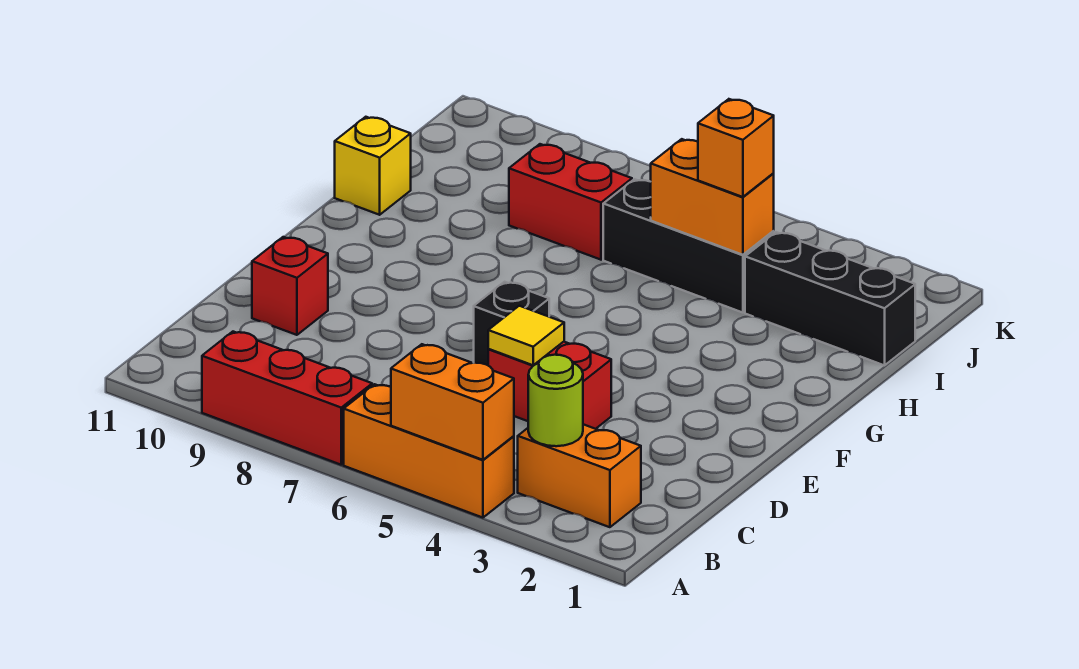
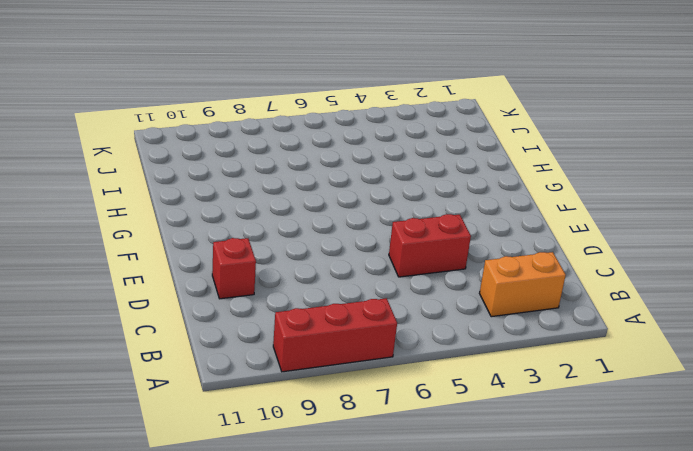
none -> orange brick A4:A6 level 1
none -> black brick E6 level 1
none -> yellow brick H11 level 1

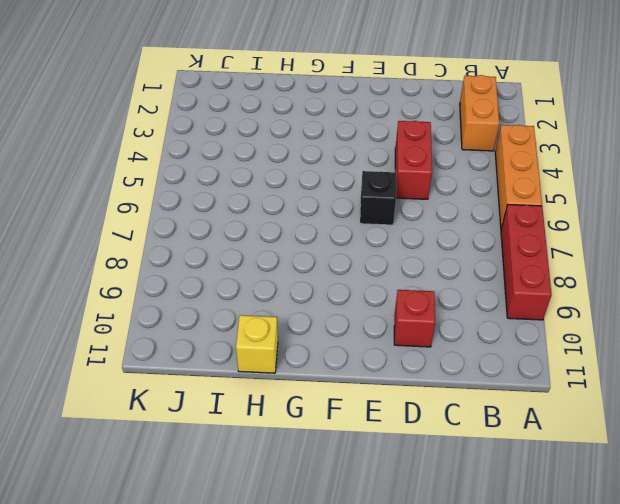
none -> black brick I1:I3 level 1
none -> black brick I4:I6 level 1
none -> red brick I7:I8 level 1

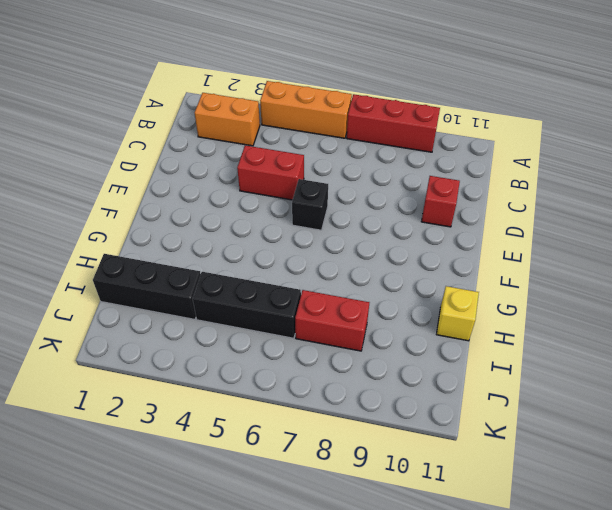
none -> orange brick A4:A5 level 2
none -> lime round brick B3 level 2
none -> yellow tile D5 level 2

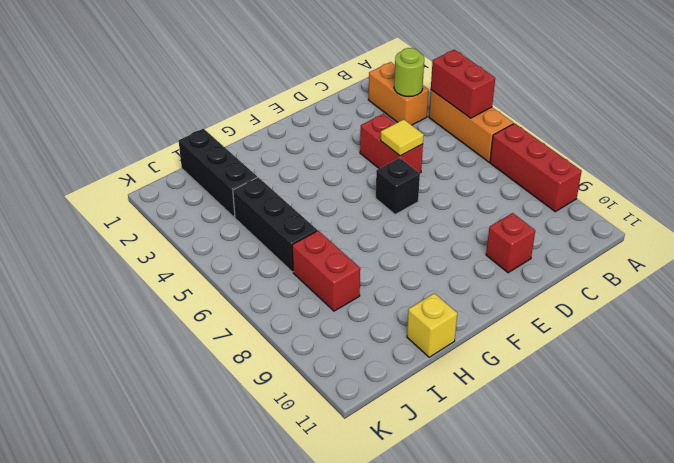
red brick A4:A5 level 2 -> orange brick A4:A5 level 2
none -> orange brick I4:I5 level 2
none -> orange brick I4 level 3

